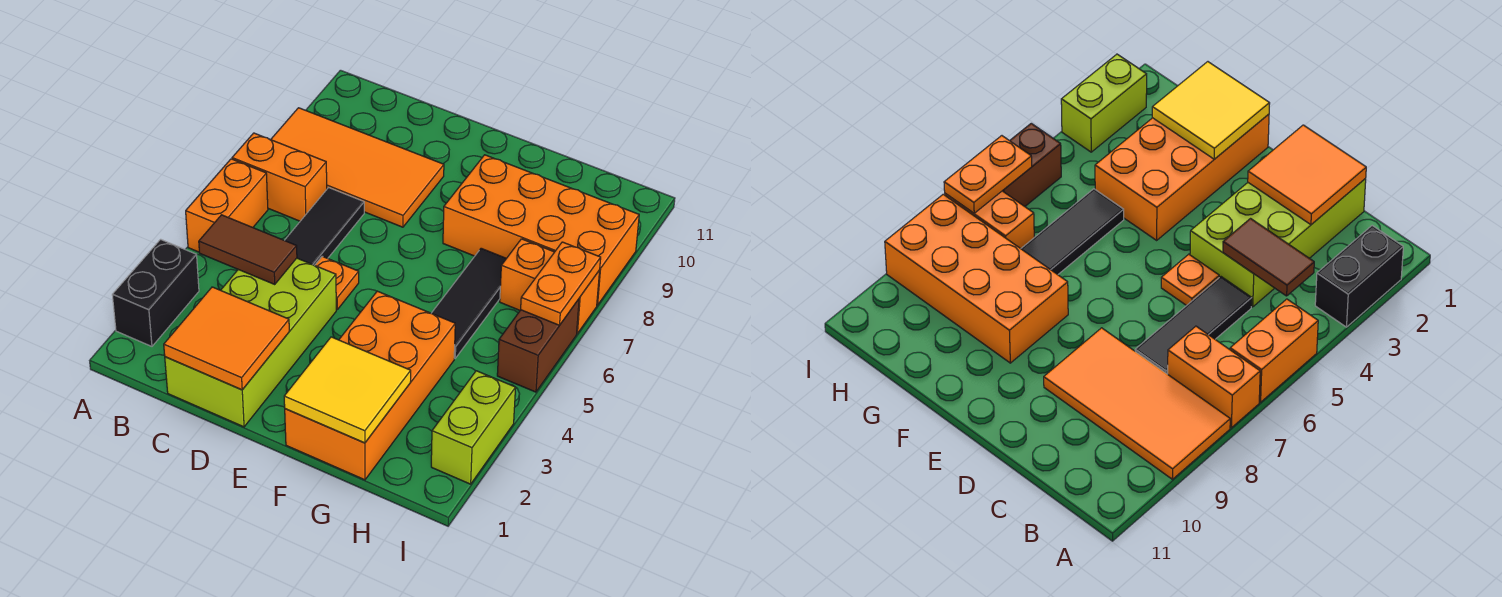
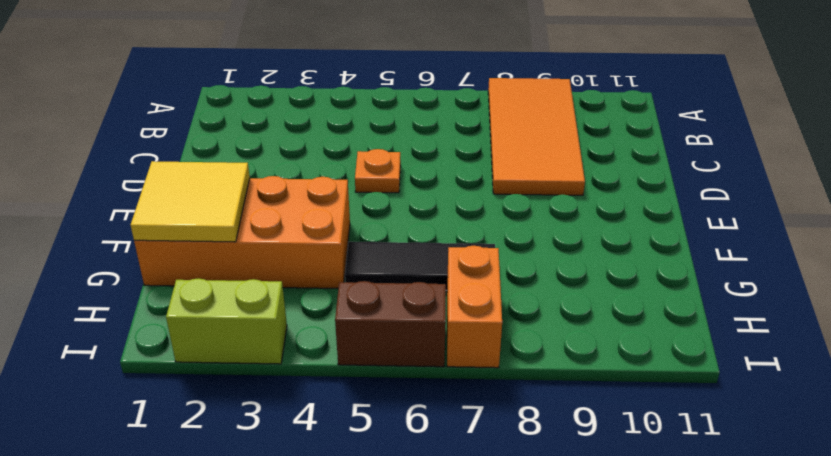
none -> black brick A2:A3 level 1
none -> orange brick A5:A6 level 1
none -> orange brick A7:B7 level 1

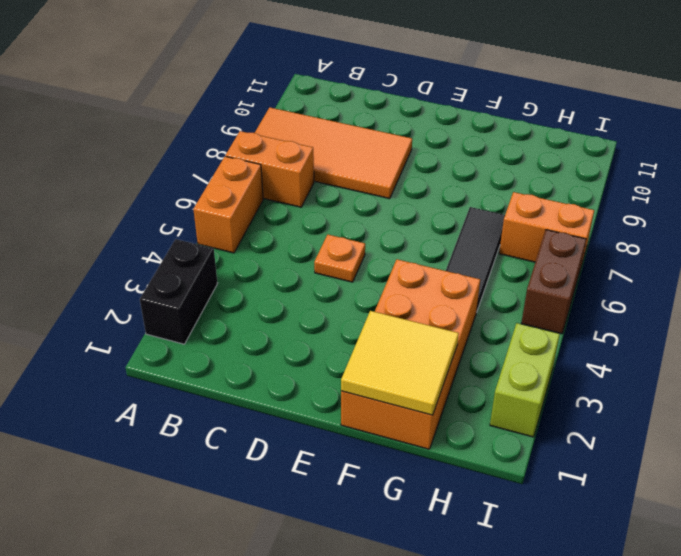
none -> lime brick C1:D4 level 1
none -> black tile C5:C7 level 1
none -> orange brick F8:I9 level 1

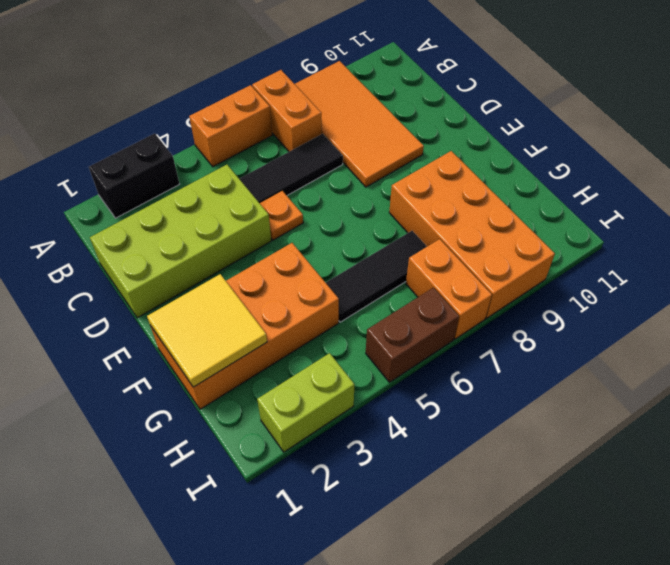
none -> brown tile B4:C4 level 2
none -> orange tile C1:D2 level 2
none -> orange plate I6:I7 level 2

